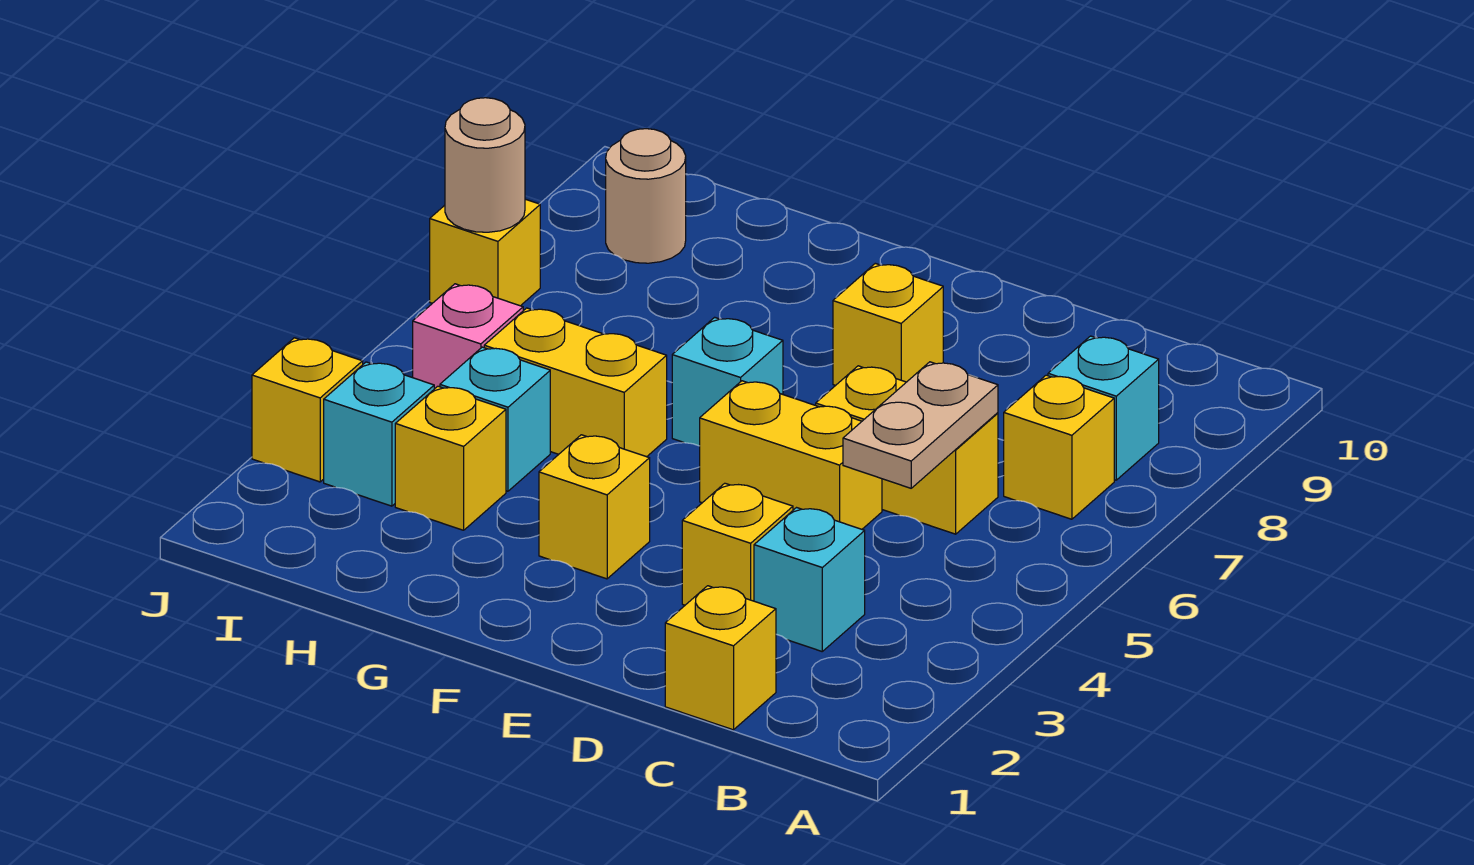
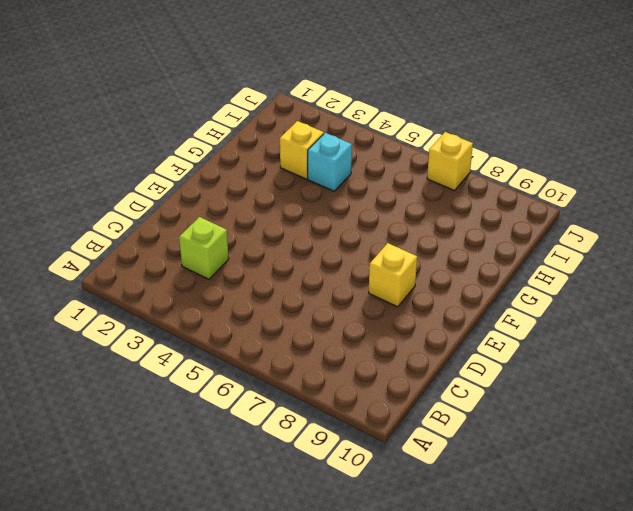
lime brick C3 level 1 -> cyan brick C3 level 1
none -> yellow brick B7 level 1
none -> cyan brick B8 level 1
none -> yellow brick C1 level 1

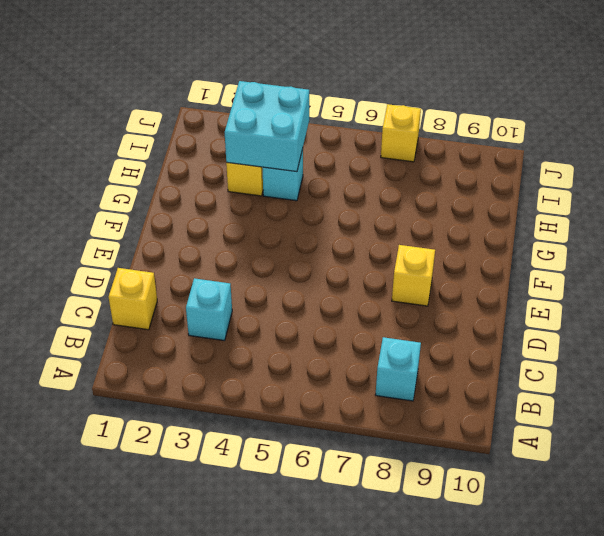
cyan brick H3:I4 level 2 -> none
none -> yellow brick B7 level 1
none -> yellow brick C6:D6 level 1
none -> yellow brick D3 level 1

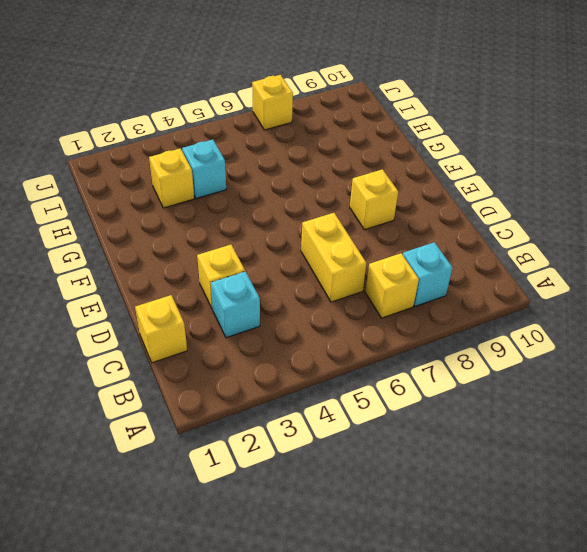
none -> yellow brick D5:E5 level 1
none -> yellow brick F3 level 1
none -> cyan brick F6 level 1

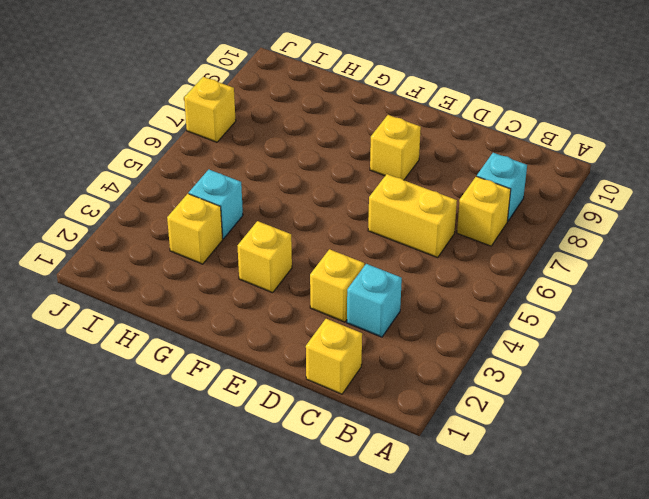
none -> yellow brick D5:E5 level 1
none -> cyan brick F6 level 1
none -> yellow brick G5:H5 level 1

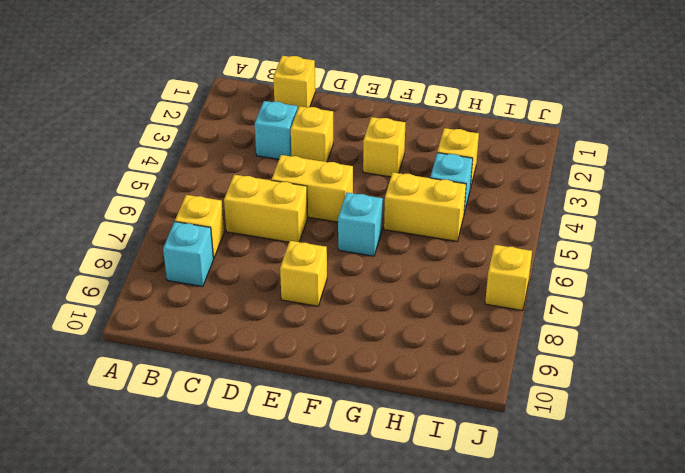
none -> cyan brick I3 level 1
none -> pink brick I5 level 1
none -> tan round brick I9 level 1

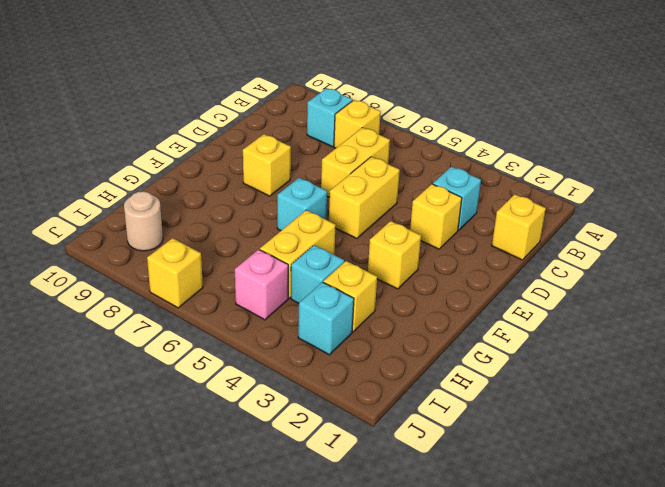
none -> yellow brick J3 level 1
none -> tan plate C5:C6 level 2
none -> tan round brick J7 level 2

